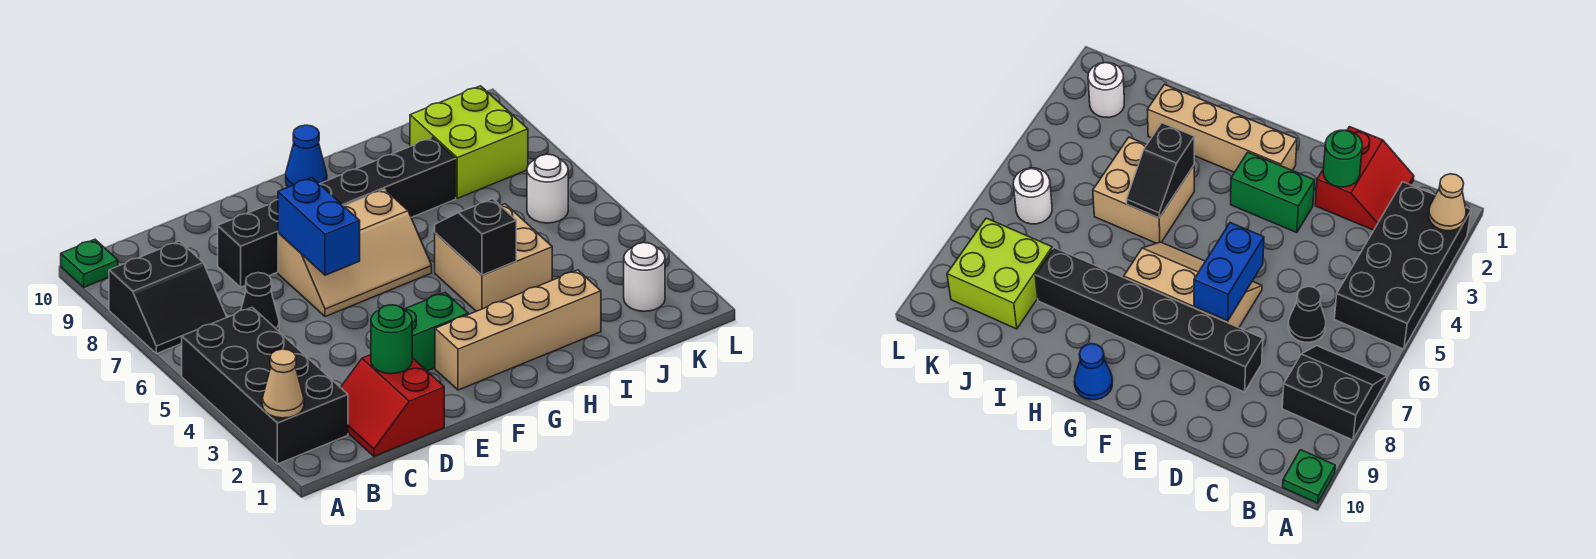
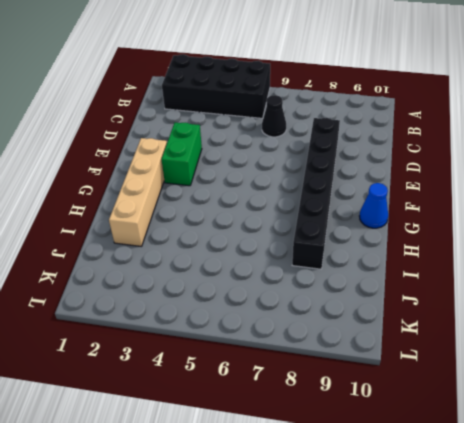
none -> black slope A7:B8 level 1 top 8
none -> green plate A10 level 1
none -> red slope C1:D2 level 1 top D

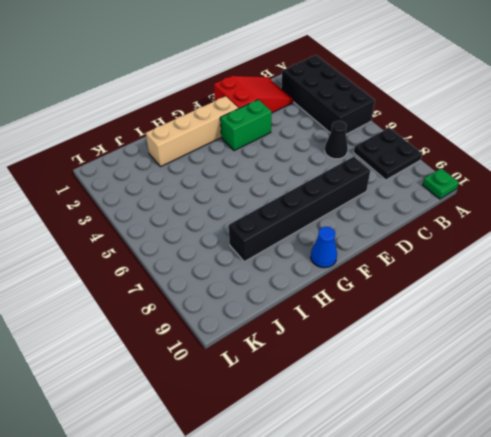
black plate A7:B8 level 1 -> black slope A7:B8 level 1 top 8
red slope C1:E2 level 1 top E -> red slope C1:D2 level 1 top D
none -> tan slope E6:G7 level 1 top 7
none -> tan brick H4:I5 level 1
none -> lime brick J8:K9 level 1

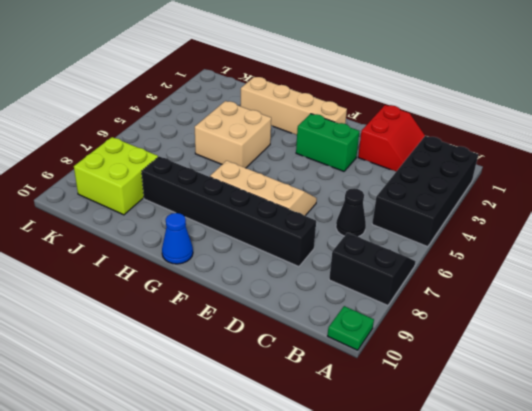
none -> white round brick K2 level 1
none -> white round brick K6 level 1
none -> tan cone A2 level 2

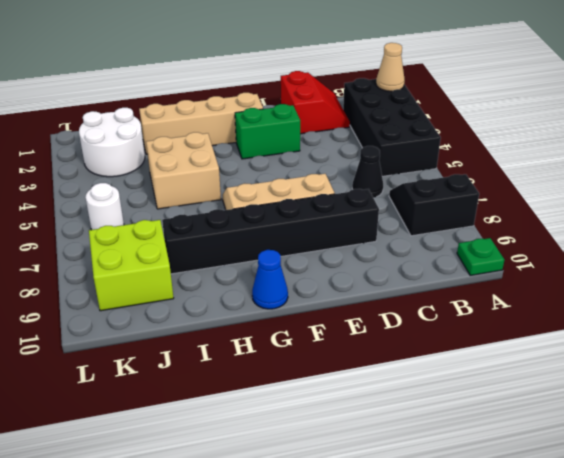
white round brick J2:K3 level 1 -> white round brick K2 level 1
none -> green round brick D2 level 2
none -> blue brick E6:E7 level 2
none -> black slope H4:H5 level 2 top 4

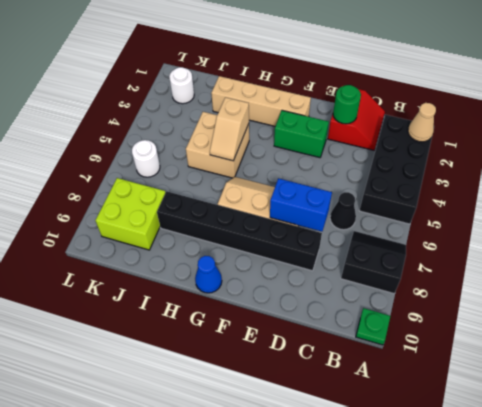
blue brick D7:E7 level 2 -> blue brick E6:E7 level 2
tan slope H4:H5 level 2 top 4 -> black slope H4:H5 level 2 top 4

